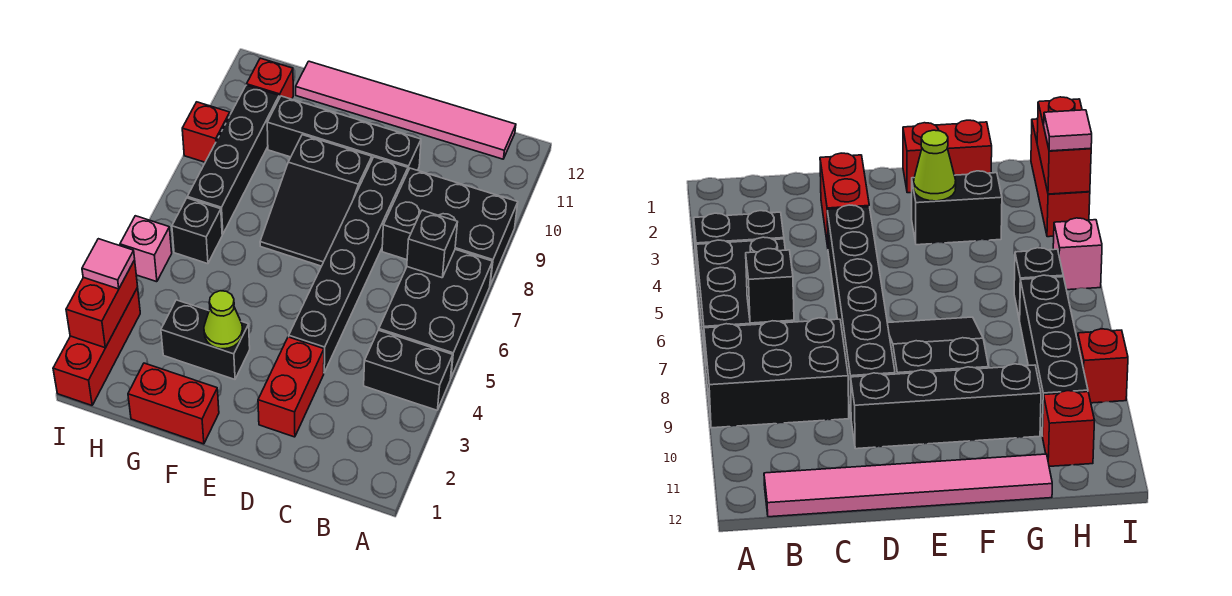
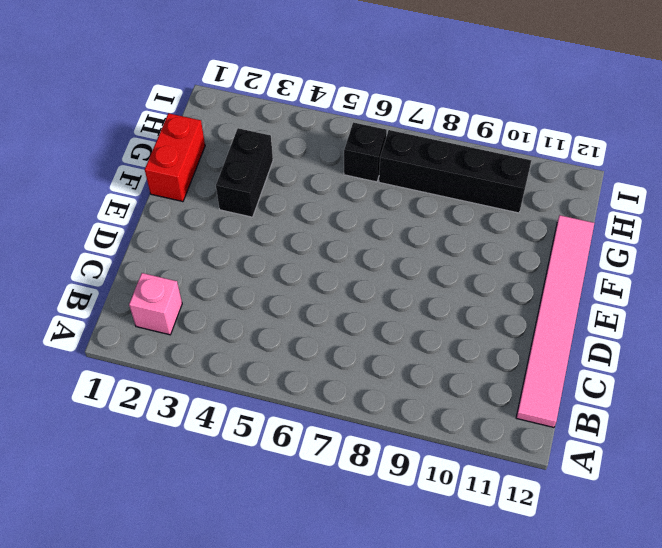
pink brick B2 level 1 -> pink brick I5 level 1
none -> black brick A4:B4 level 1
none -> black brick A5:B7 level 1
none -> black brick A8:C9 level 1

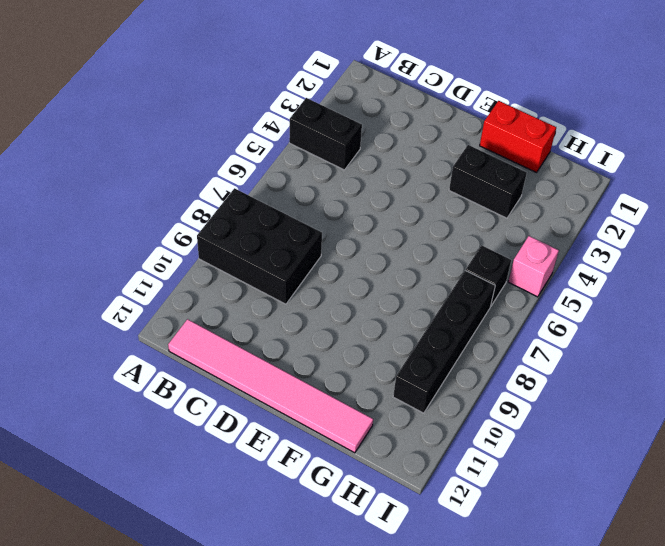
none -> black brick A5:B7 level 1
none -> red brick D2:D3 level 1
none -> black brick D4:D9 level 1

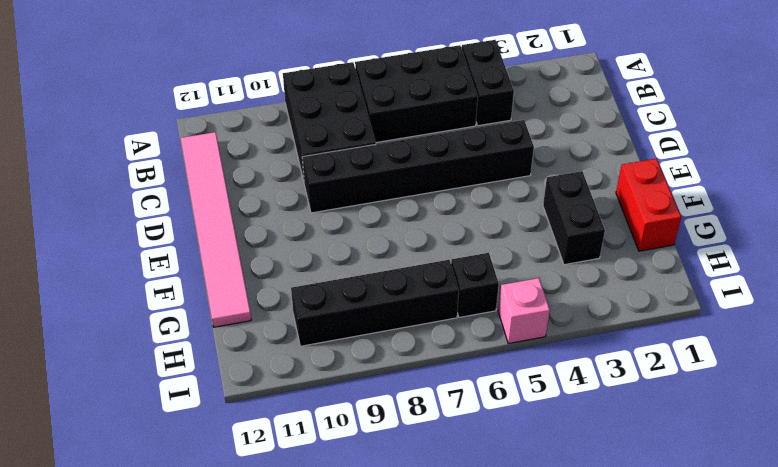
none -> red brick D2:D3 level 1
none -> black brick D10:G10 level 1
none -> black slope E7:F9 level 1 top 9

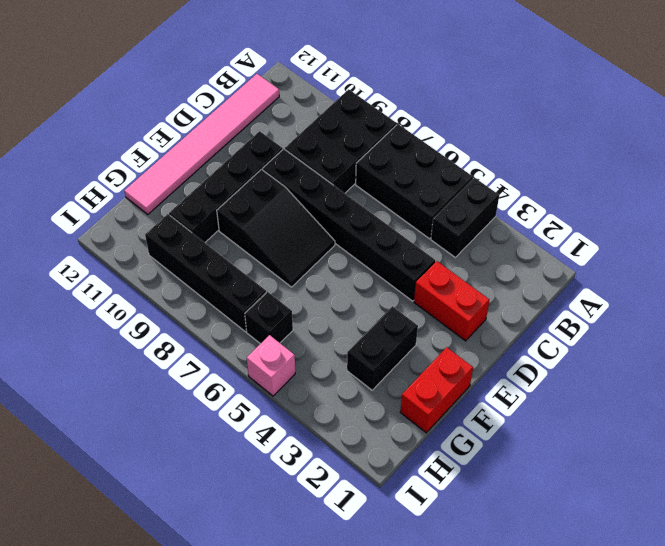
none -> red brick H11 level 1
none -> red brick I1:I3 level 1
none -> red brick I9 level 1

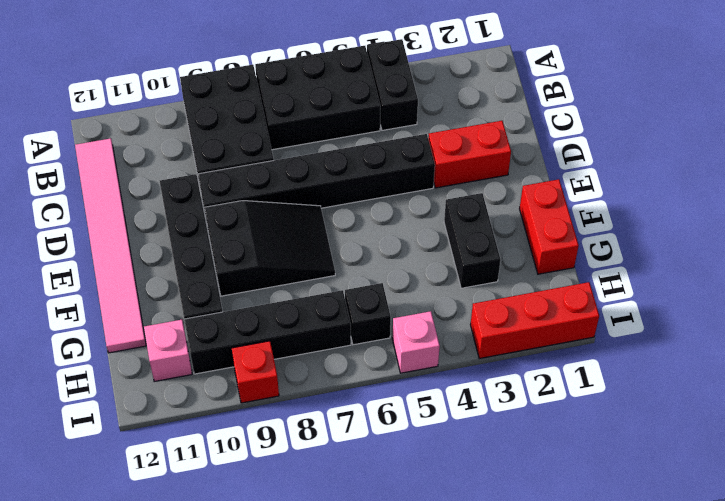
pink brick H11 level 1 -> red brick H11 level 1
none -> black brick B7 level 2
none -> lime cone F3 level 2
none -> red brick I2:I3 level 2

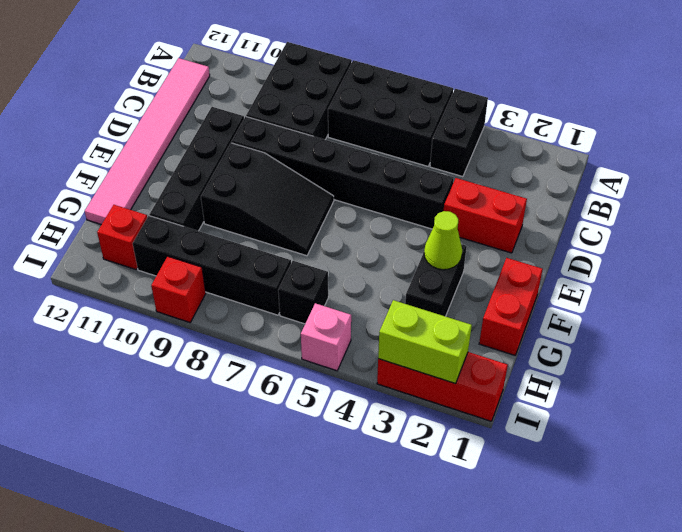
lime brick I2:I3 level 2 -> red brick I2:I3 level 2
none -> black brick B7 level 2
none -> pink tile I3 level 3

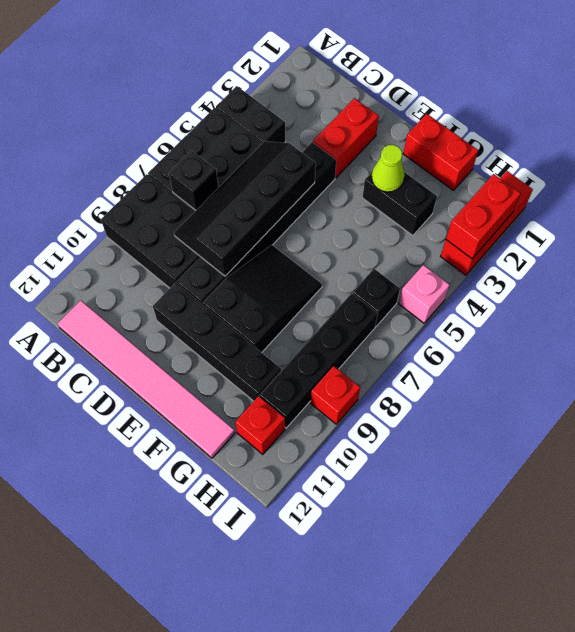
black slope C5:D8 level 2 top D -> none
none -> pink tile I3 level 3

